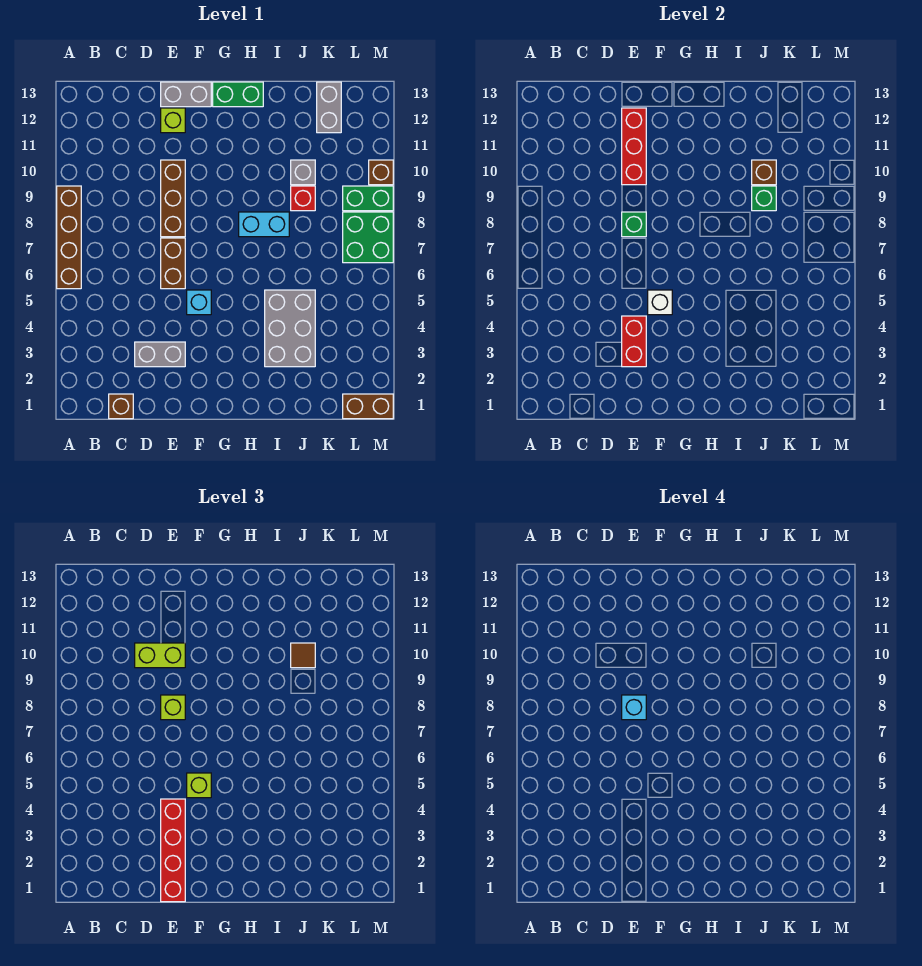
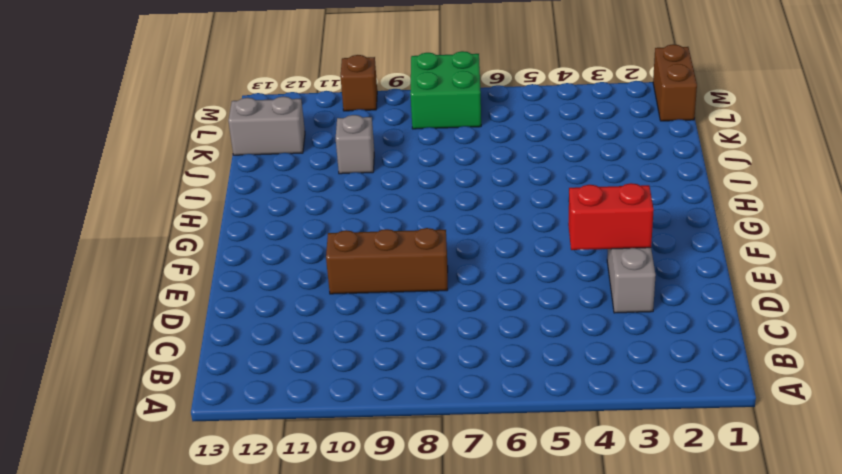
none -> brown brick A6:A9 level 1
none -> brown brick C1 level 1
none -> brown brick E6:E7 level 1
none -> lime brick E12 level 1

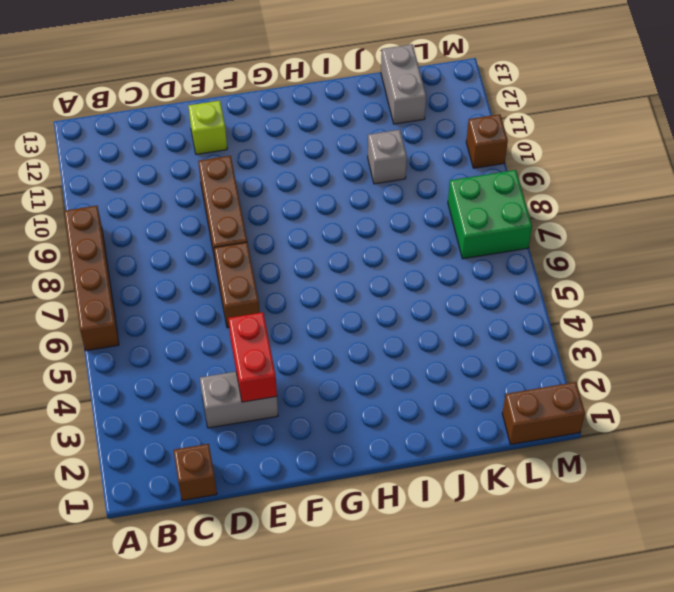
none -> grey brick E13:F13 level 1
none -> cyan brick F5 level 1
none -> green brick G13:H13 level 1
none -> cyan brick H8:I8 level 1

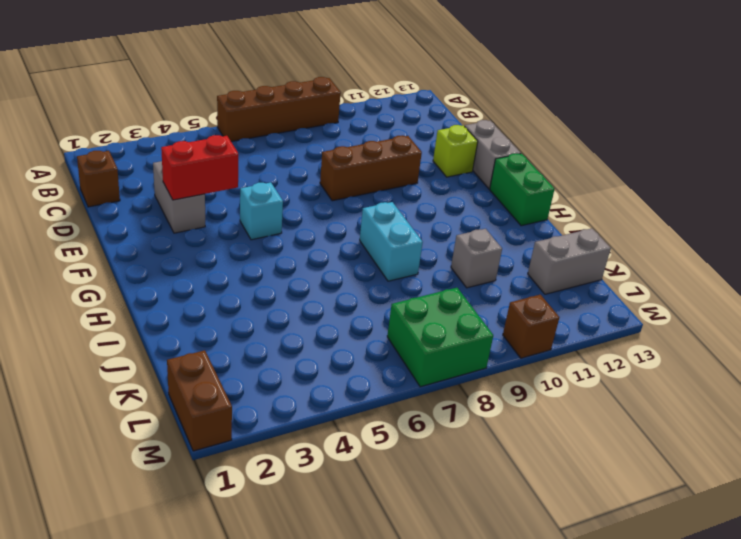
none -> brown brick E6:E7 level 1
none -> grey brick I3:J5 level 1
none -> red brick J9 level 1
none -> green brick L9:M9 level 1

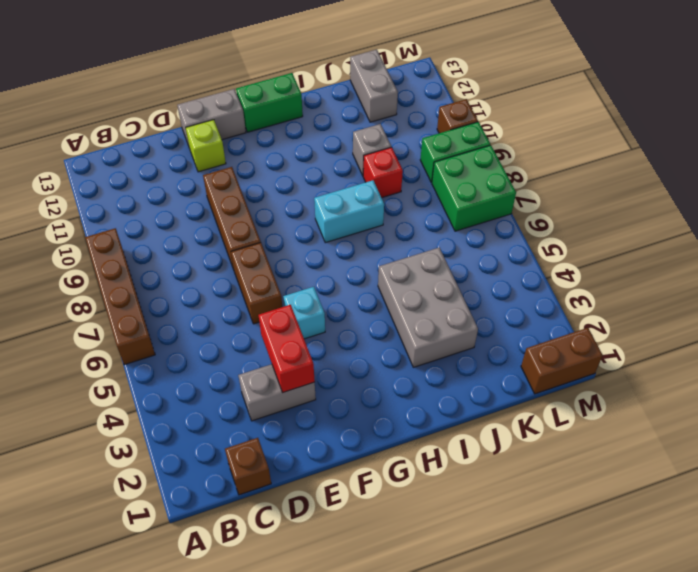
none -> green brick E8 level 2
none -> red brick E10:E12 level 2
none -> white brick F5 level 2
none -> green brick J9 level 2

